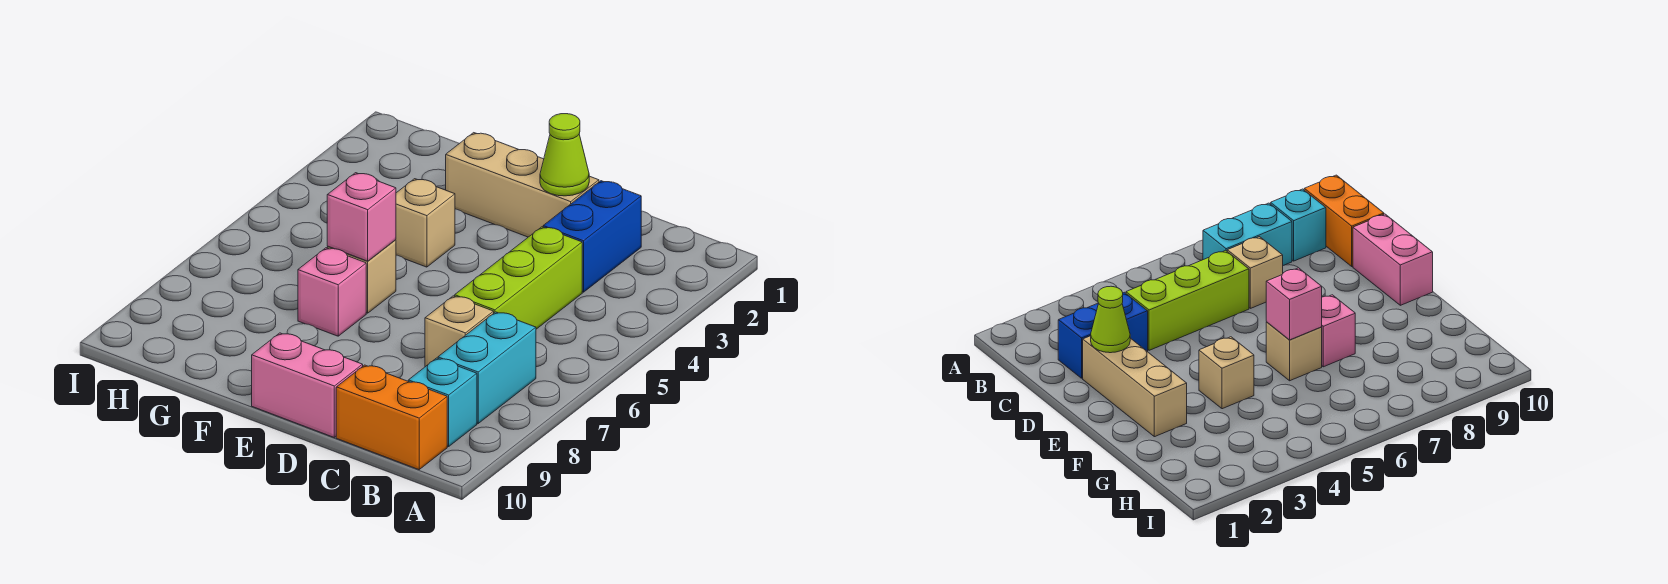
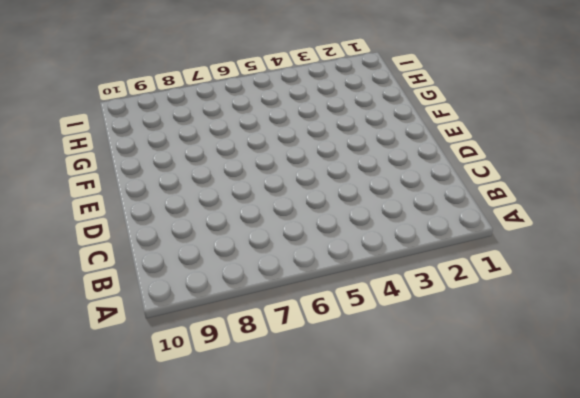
none -> cyan brick B7:B8 level 1
none -> cyan brick B9 level 1
none -> orange brick B10:C10 level 1

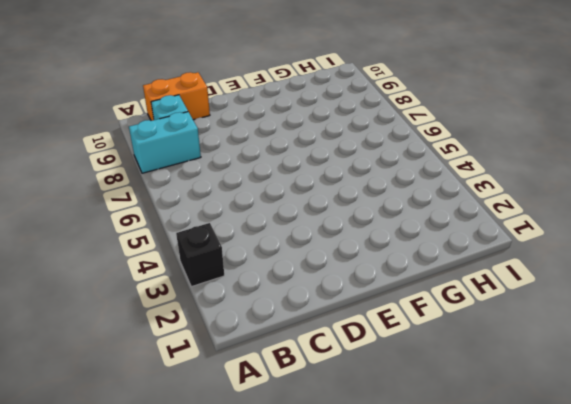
black brick A3 level 1 -> none
cyan brick A8:B8 level 1 -> cyan brick B7:B8 level 1
none -> blue brick C2:C3 level 1
none -> lime brick C4:C6 level 1
none -> tan brick C7 level 1

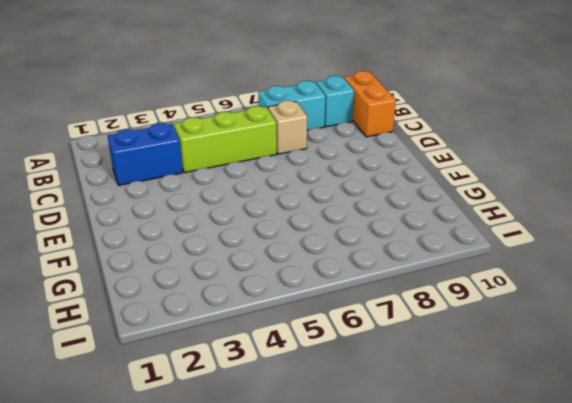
none -> tan brick D2:F2 level 1
none -> pink brick D10:E10 level 1
none -> tan brick F4 level 1

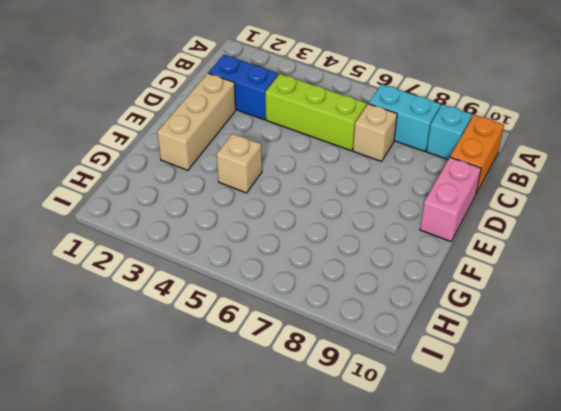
none -> tan brick F6 level 1
none -> pink brick F7 level 1
none -> lime cone D2 level 2

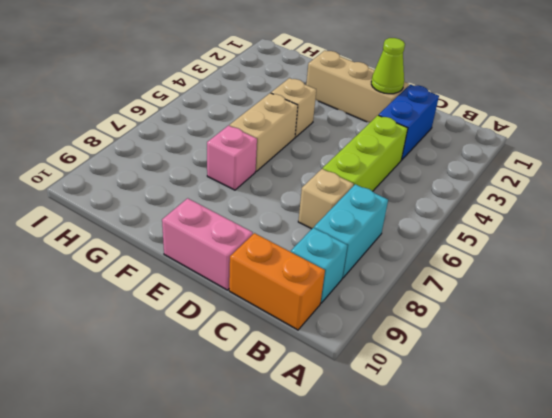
tan brick F5:F6 level 1 -> tan brick F6 level 1
none -> pink brick F6 level 2

